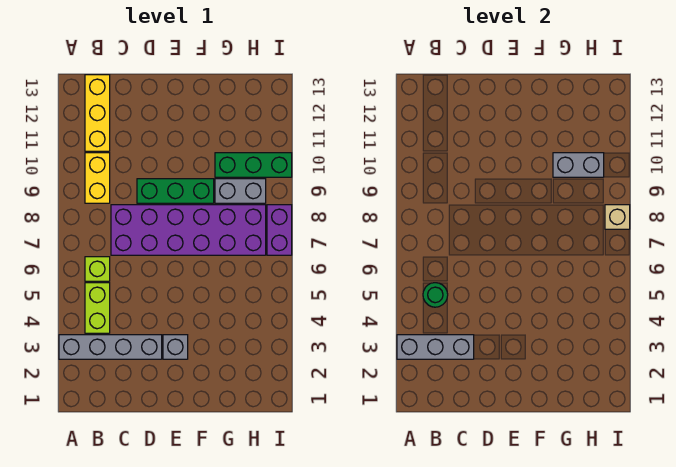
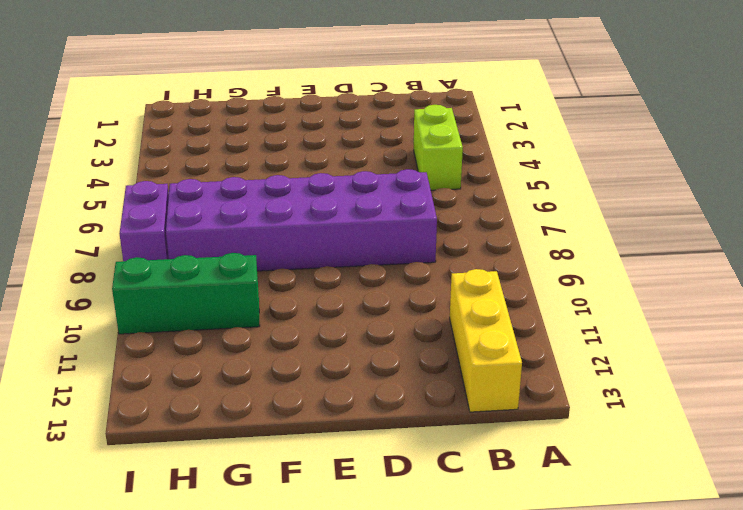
none -> grey brick A3:D3 level 1
none -> lime brick B6 level 1
none -> yellow brick B9:B10 level 1

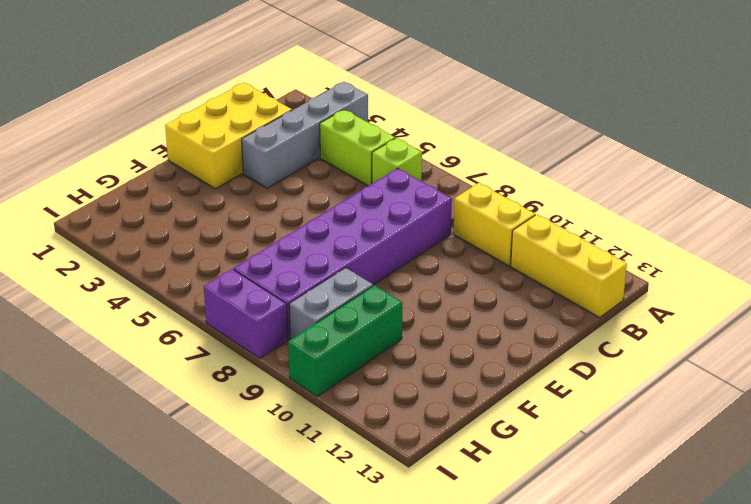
yellow brick C1:E2 level 1 -> none
none -> green brick D9:F9 level 1
none -> grey brick E3 level 1
none -> grey brick A3:C3 level 2

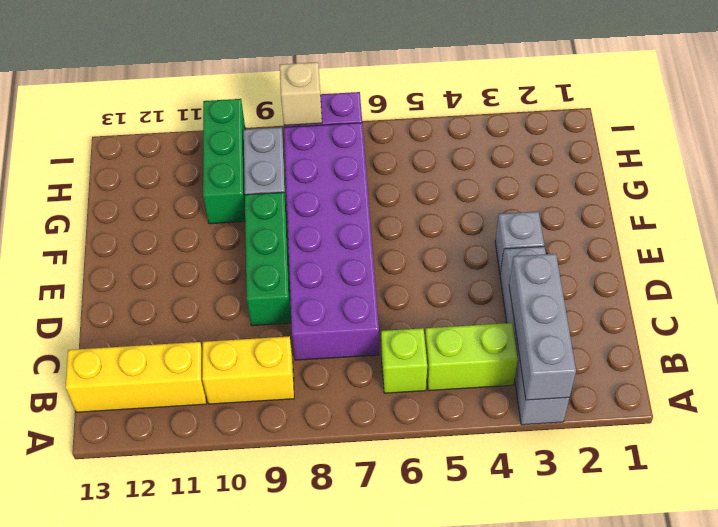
none -> green round brick B5 level 2
none -> grey brick G10:H10 level 2

